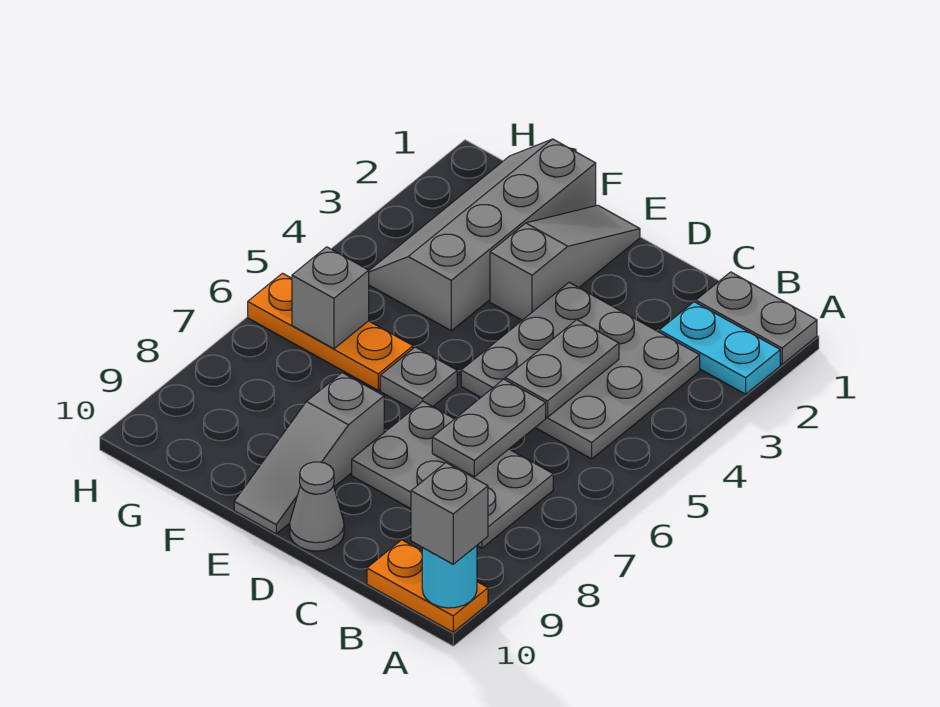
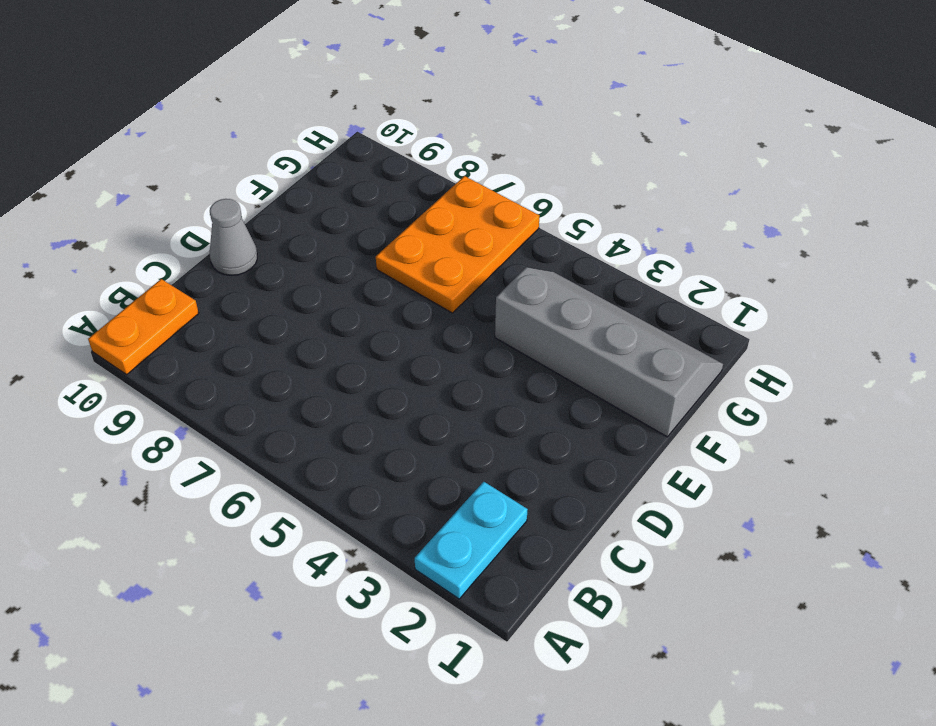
orange plate F6:H7 level 1 -> orange plate F6:H6 level 1
none -> grey plate A1:B1 level 1
none -> grey plate B3:D5 level 1
none -> grey plate B7:D8 level 1

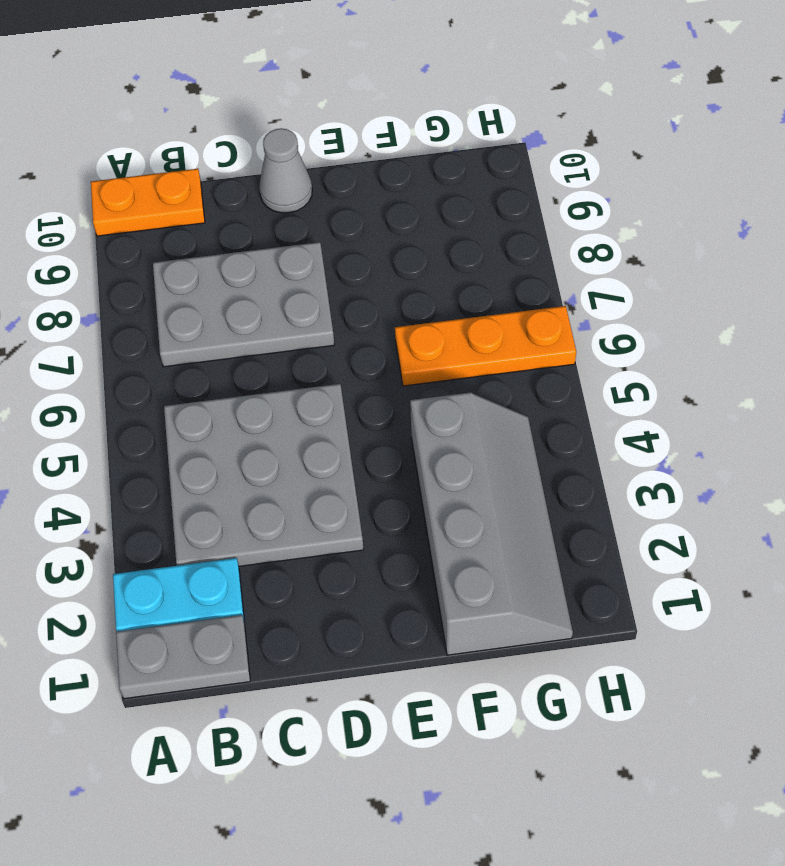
none -> grey slope E1:E3 level 1 top 3
none -> grey plate E6 level 1
none -> grey slope E8:E10 level 1 top 8

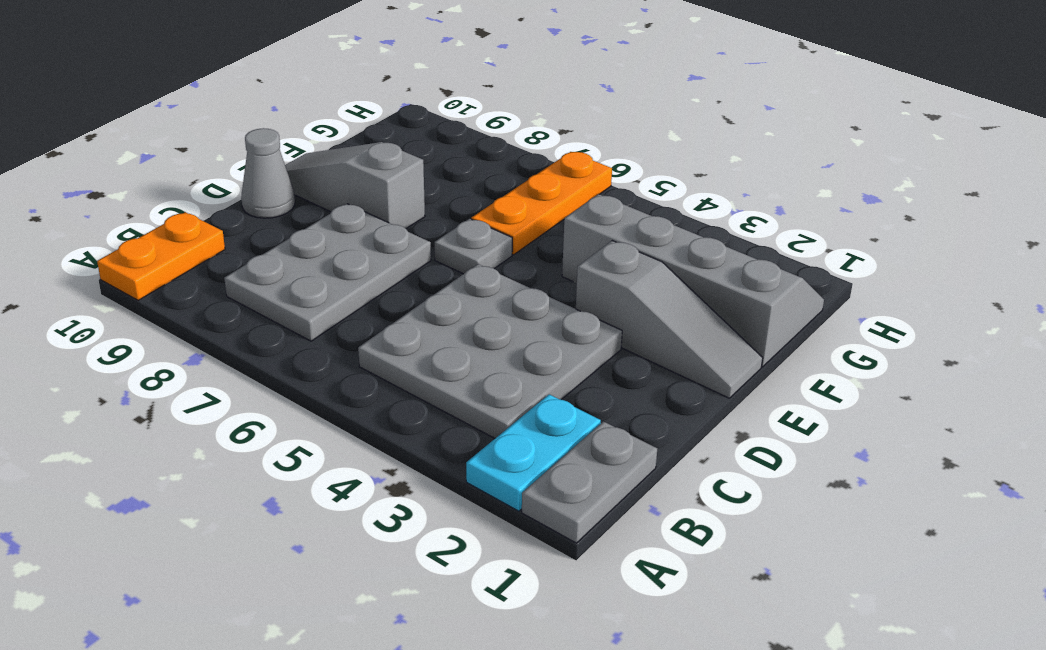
none -> cyan round brick A10 level 2
none -> grey plate C4:C5 level 2
none -> grey plate C6:C7 level 2

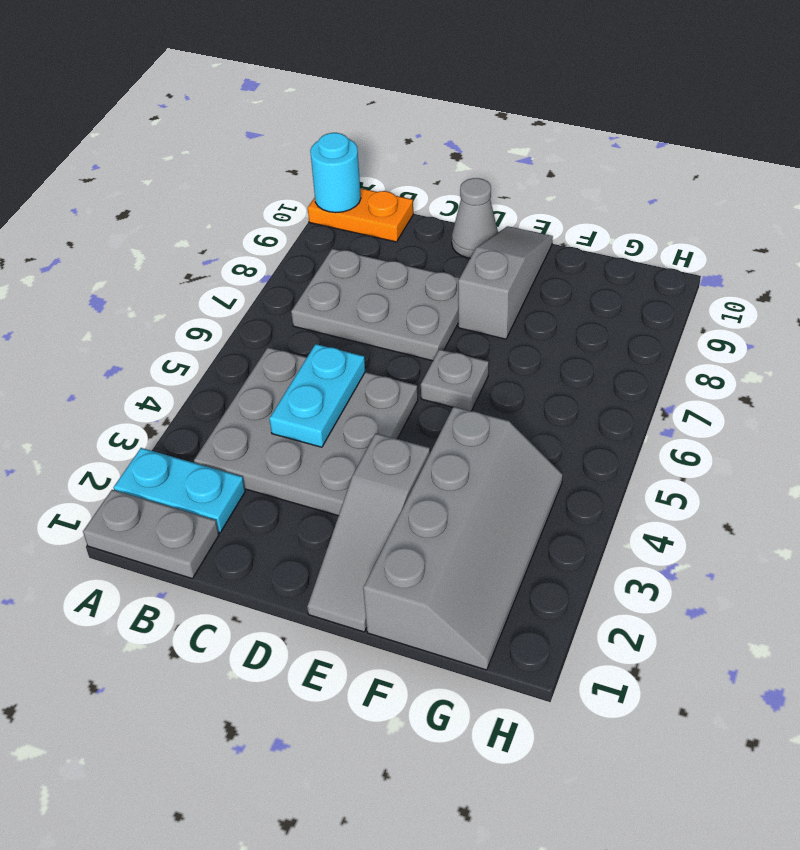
cyan plate C4:C5 level 2 -> grey plate C4:C5 level 2
none -> orange plate F6:H6 level 1
none -> grey plate C6:C7 level 2
none -> grey brick G6 level 2

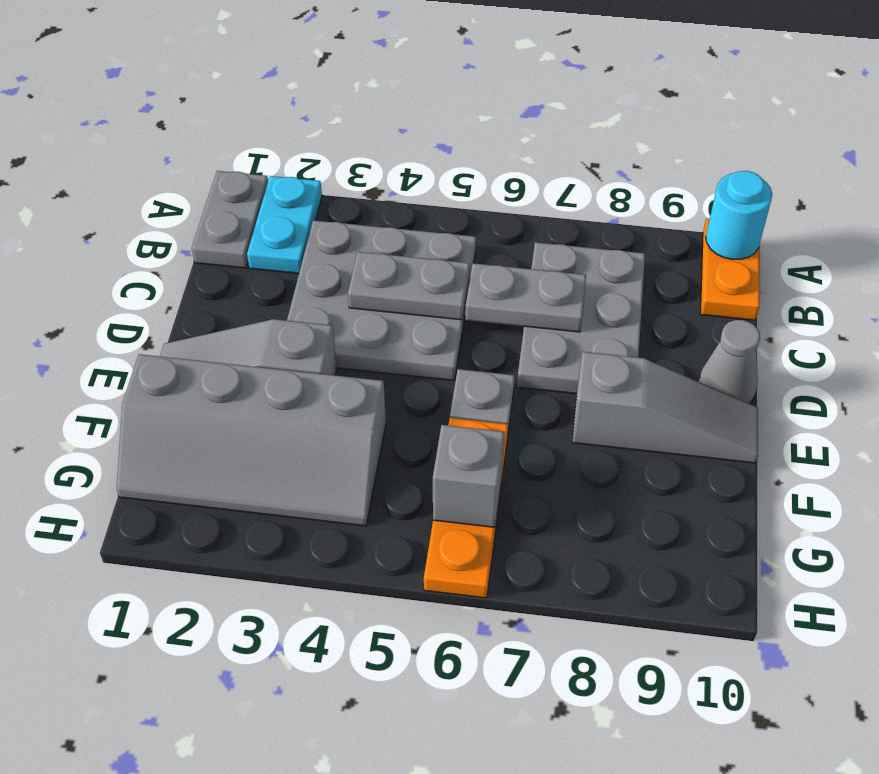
none -> grey brick A10 level 3

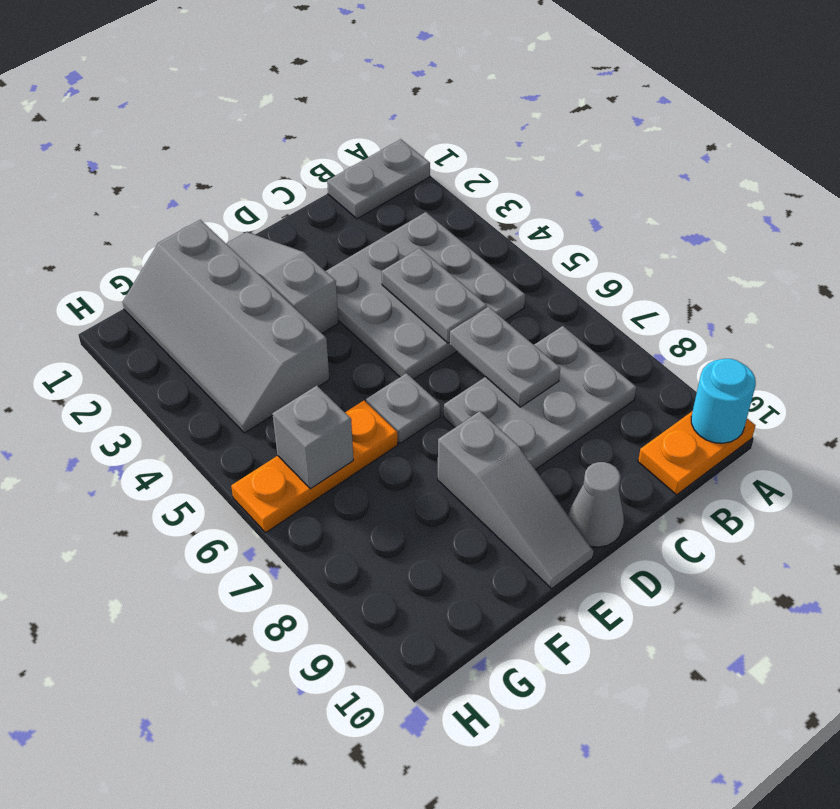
none -> cyan plate A2:B2 level 1
none -> grey brick A10 level 3

